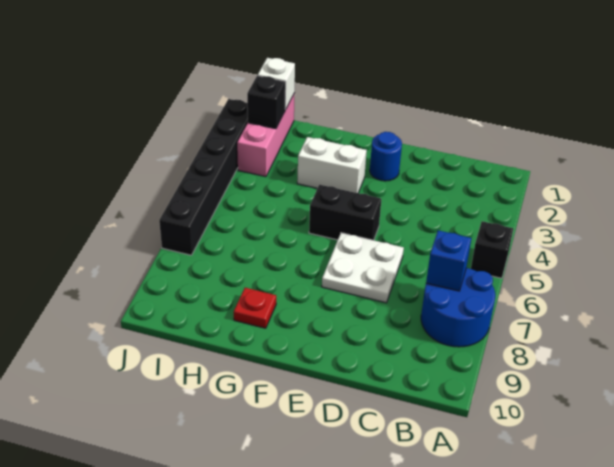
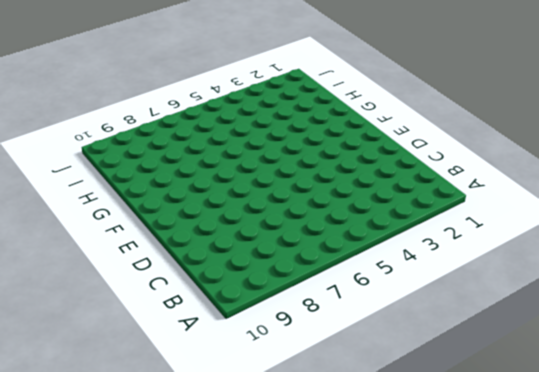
none -> black brick A5 level 1
none -> blue round brick A7:B8 level 1
none -> white plate D6:E7 level 1

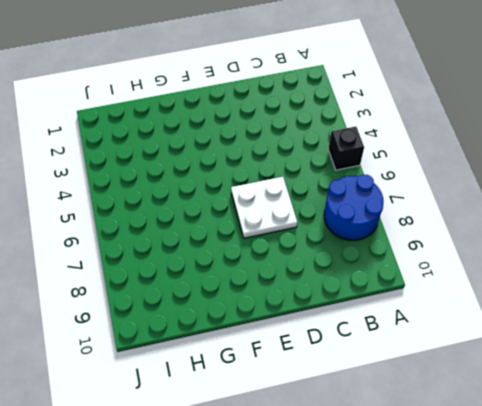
none -> blue round brick E2 level 1
none -> black brick E5:F5 level 1
none -> white brick F3:G3 level 1

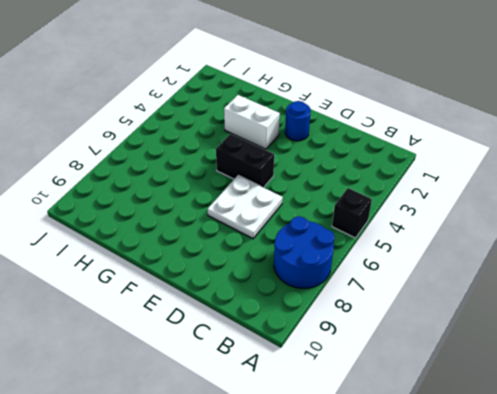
none -> red plate G9 level 1
none -> pink brick I1:I3 level 1
none -> black brick J2:J7 level 1

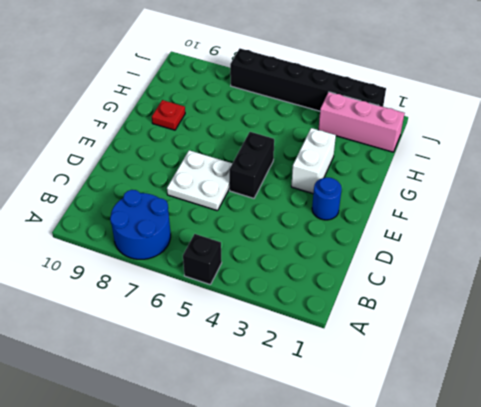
none -> blue brick B7 level 2
none -> white brick I1 level 2
none -> black brick I2 level 2

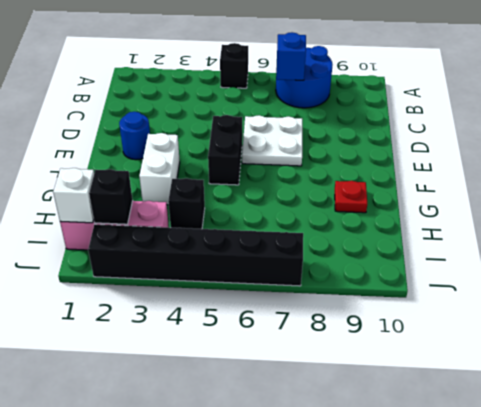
black brick H4 level 1 -> none

